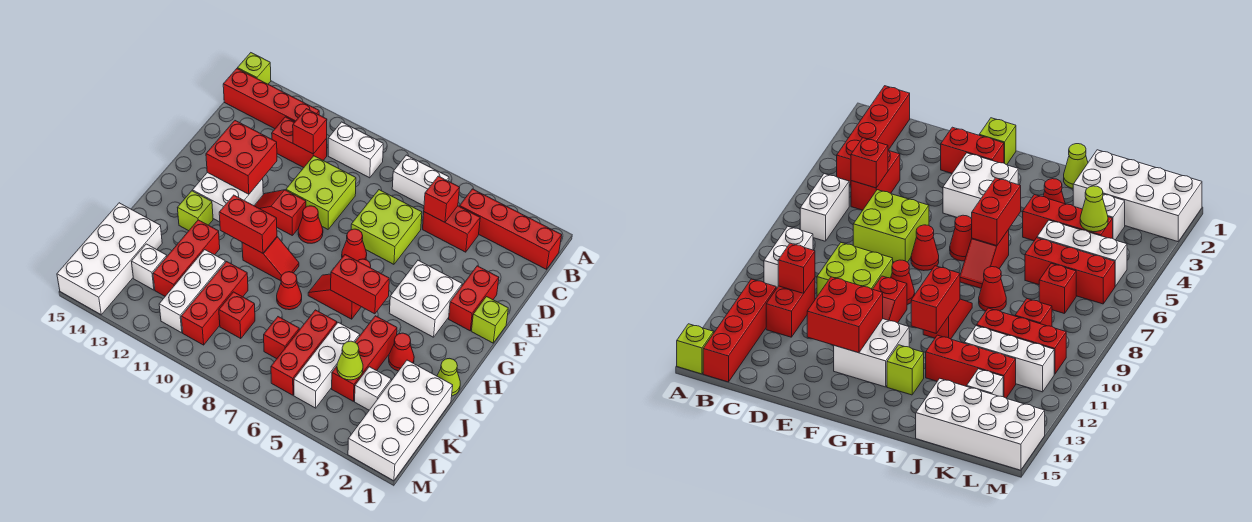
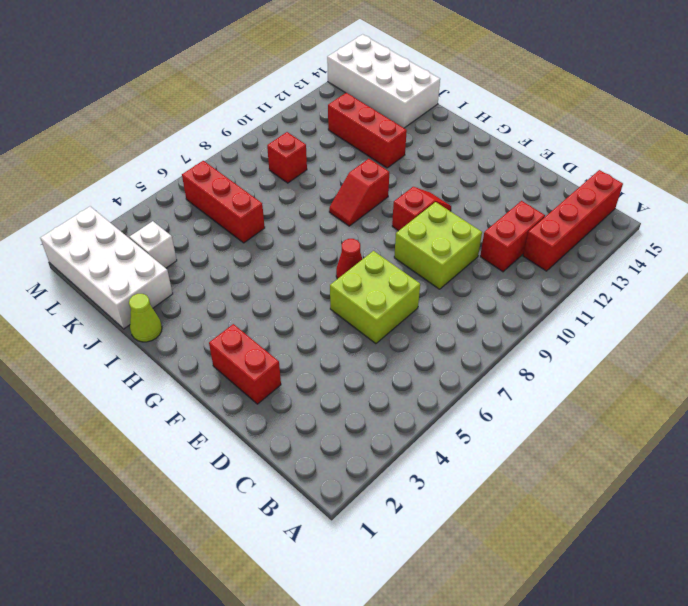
none -> lime brick A15 level 1
none -> red brick B1:B4 level 1
none -> white brick B6:B7 level 1
none -> white brick B9:B10 level 1

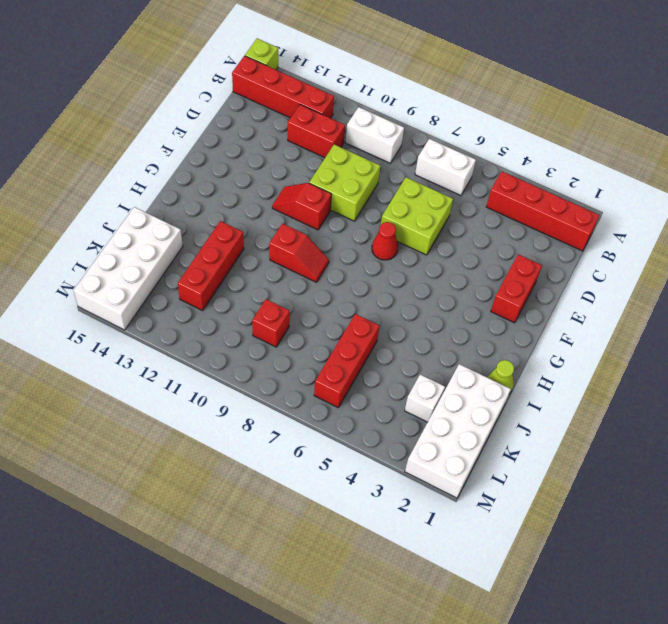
none -> red brick C4:C5 level 1
none -> lime brick F1 level 1
none -> white brick F3:G4 level 1
none -> red cone F9 level 1

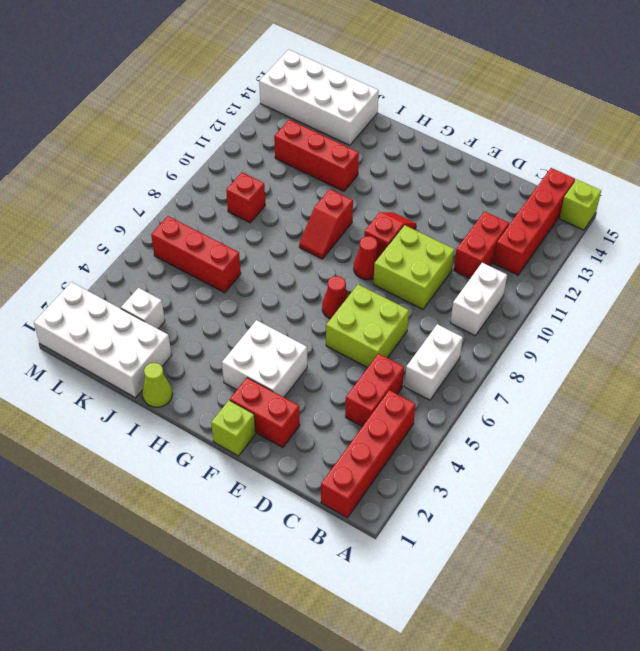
none -> white brick F12:G13 level 1
none -> red cone G6 level 1
none -> red slope H6:H7 level 1 top 6
none -> lime brick H13 level 1

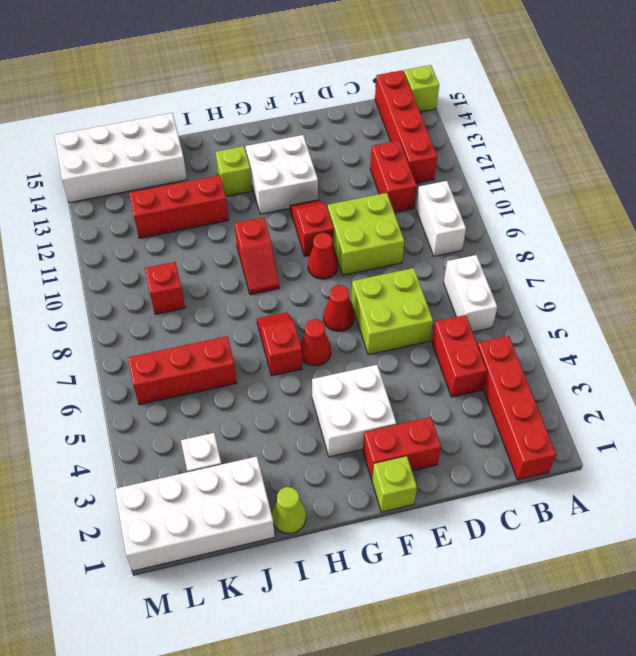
none -> red cone I3 level 1
none -> red brick I4:K4 level 1
none -> red cone I8 level 1
none -> white brick J5:L5 level 1

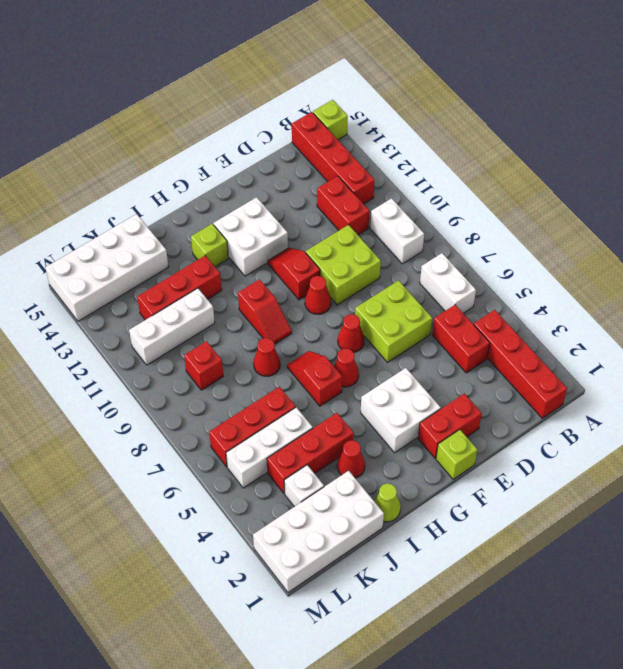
none -> red brick J10:L10 level 1
none -> red brick K7 level 1
none -> white brick K13 level 1
none -> red brick C5 level 2

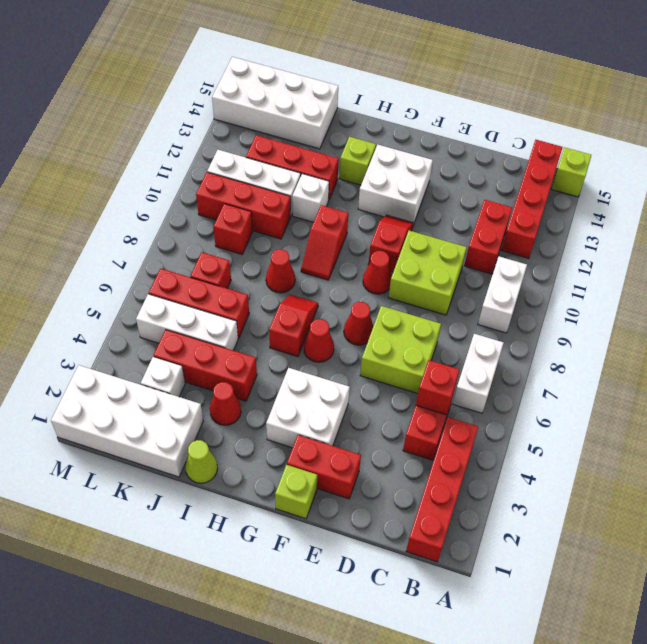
white brick I11 level 1 -> white brick K13 level 1
none -> red brick C11 level 2
none -> red brick E12:F13 level 2
none -> red brick H5:H6 level 2
none -> red brick H10:H11 level 2

